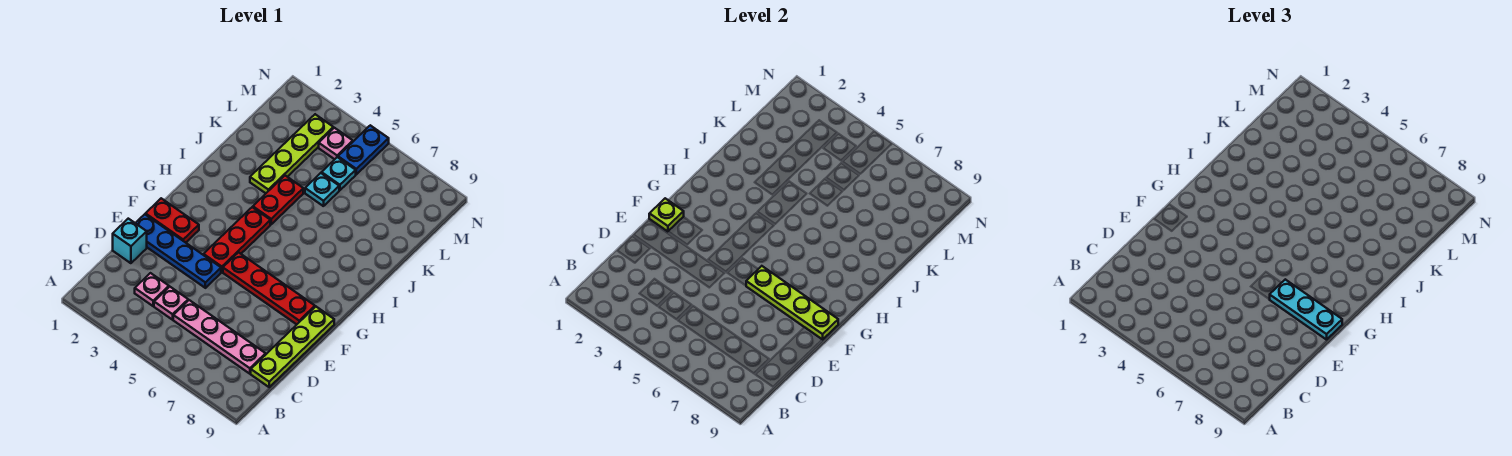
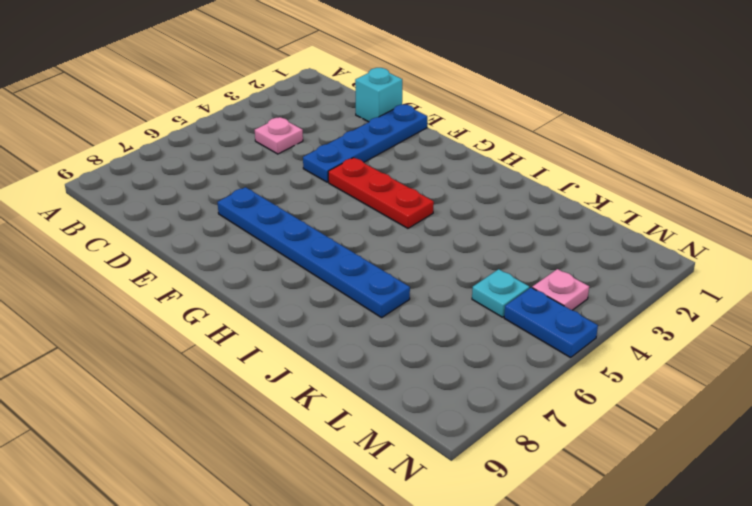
blue plate E7:J7 level 1 -> red plate F5:F8 level 1
none -> pink plate C3 level 1
none -> pink plate C5:C8 level 1
none -> lime plate C9:F9 level 1

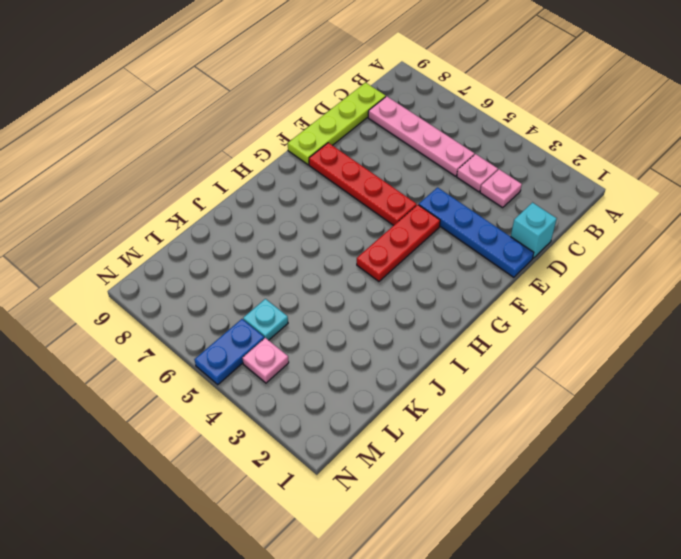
none -> red plate F1:F2 level 1
none -> red plate I4:J4 level 1
none -> lime plate J3:M3 level 1

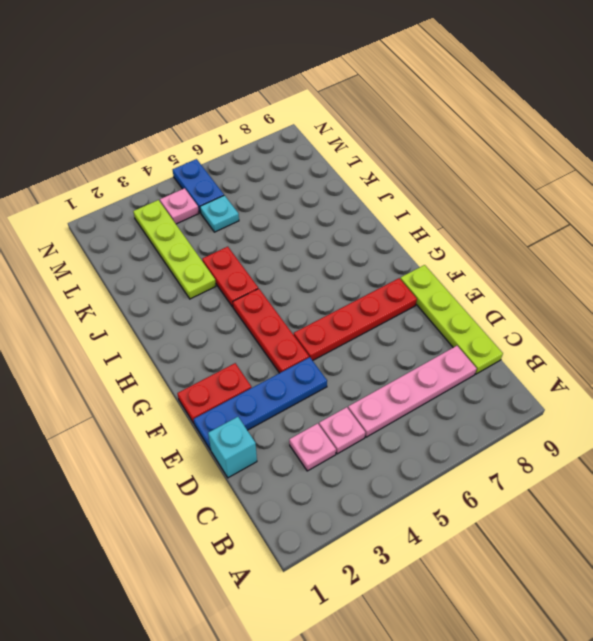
none -> cyan plate K5 level 1
none -> lime plate F1 level 2
none -> lime plate F6:F9 level 2

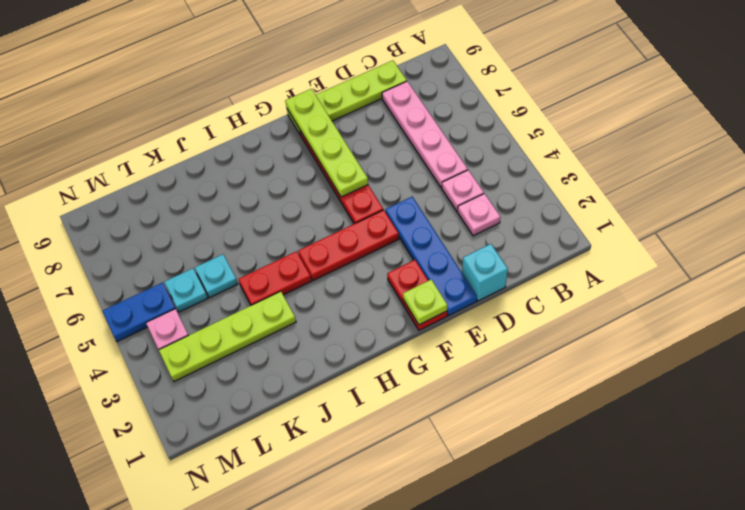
none -> cyan plate F7:F9 level 3

